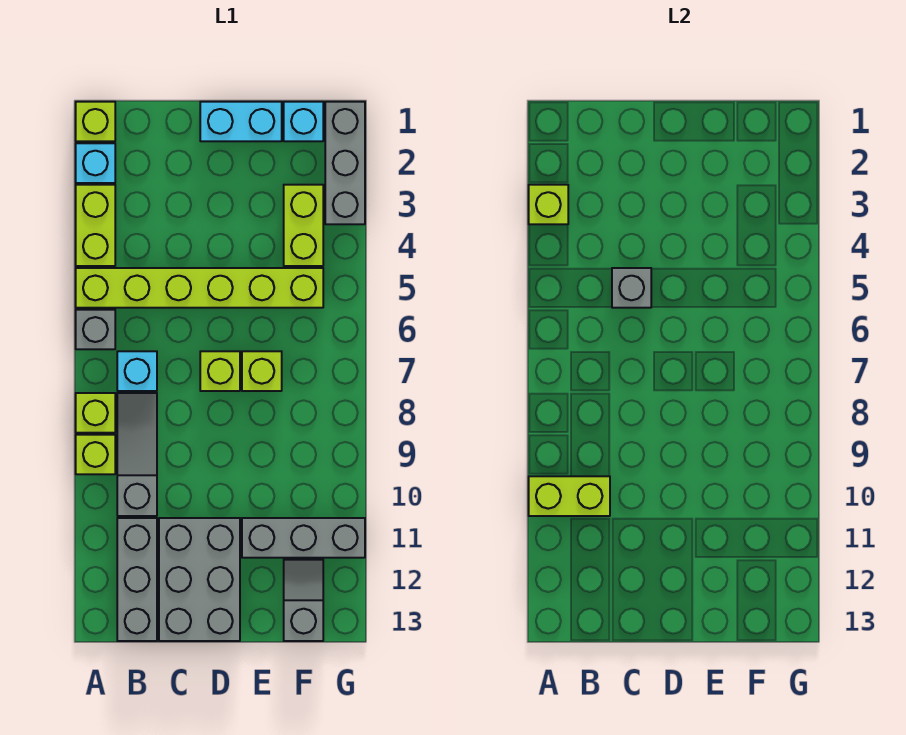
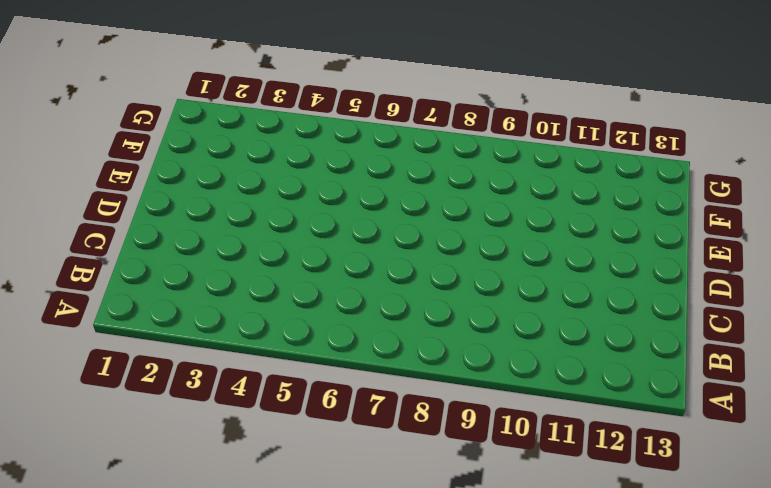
none -> lime brick A1 level 1
none -> cyan brick A2 level 1
none -> lime brick A3:A4 level 1

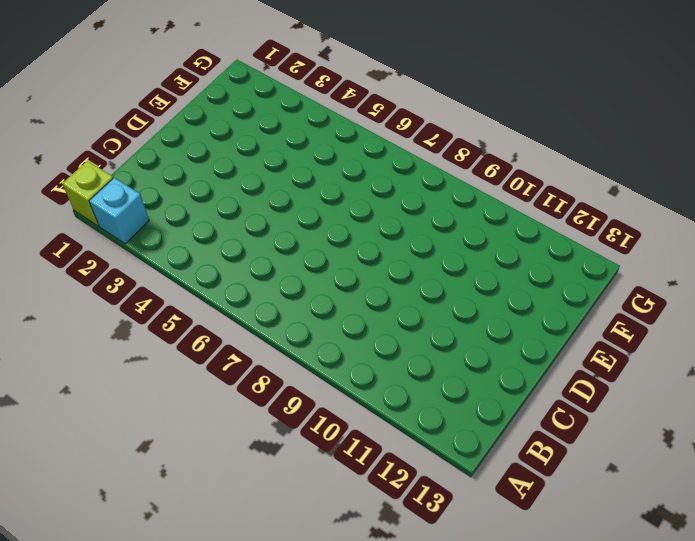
none -> lime brick A3:A4 level 1
none -> lime brick A5:F5 level 1
none -> grey brick A6 level 1

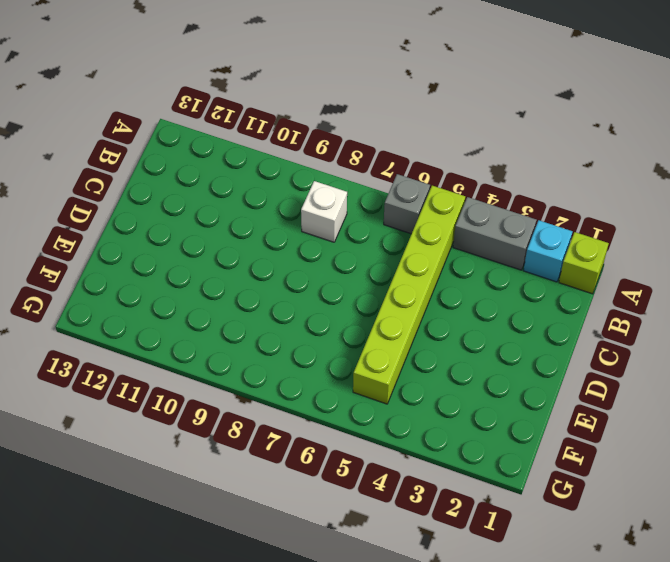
grey brick A3:A4 level 1 -> lime brick A3:A4 level 1
white brick B8 level 1 -> grey slope B8:B10 level 1 top 10
none -> lime brick A8 level 1
none -> lime brick A9 level 1
none -> cyan brick B7 level 1

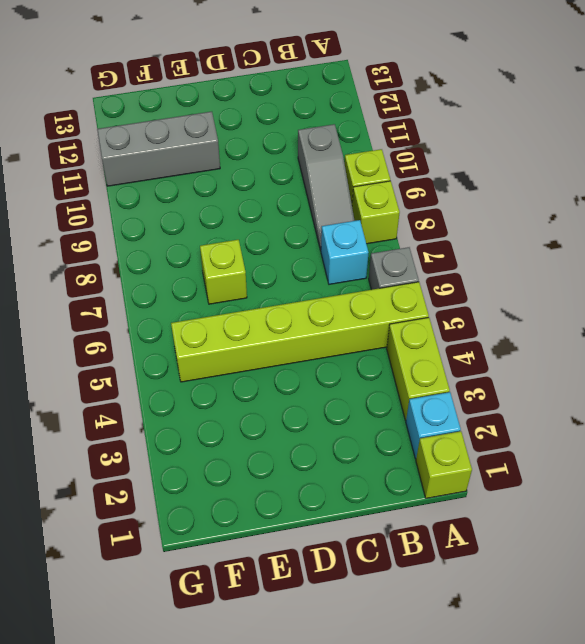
none -> grey brick B11:B13 level 1
none -> grey brick C11:D13 level 1
none -> cyan brick D1:E1 level 1

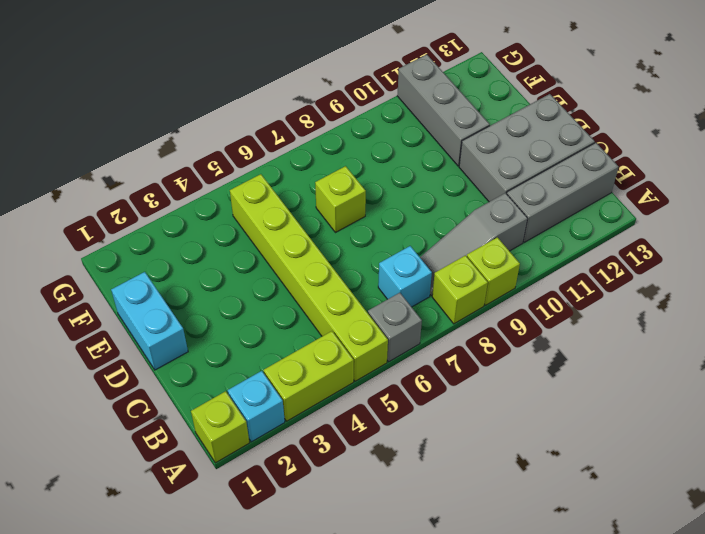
none -> lime brick D7 level 1
none -> cyan brick F1 level 1
none -> lime brick F3:F4 level 1

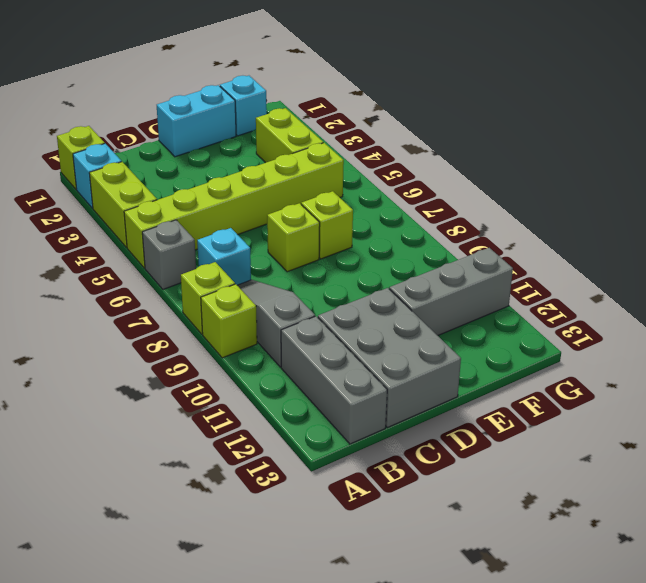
none -> grey slope F12:F13 level 1 top 13
none -> grey brick G1:G3 level 1
none -> lime brick A3 level 2

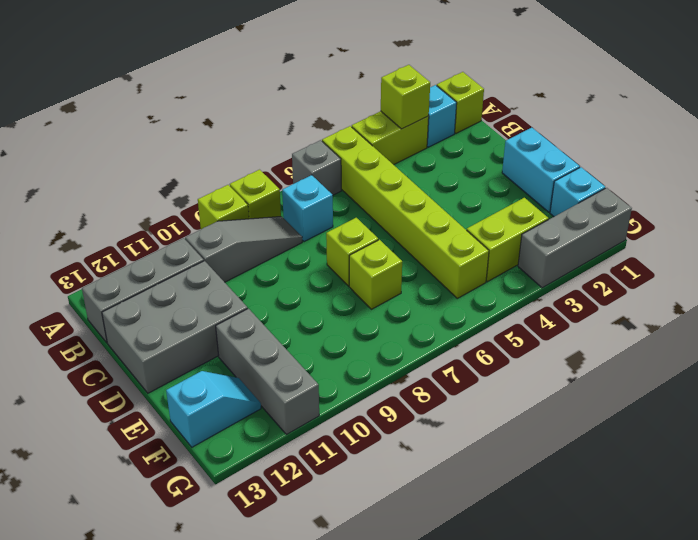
cyan slope F12:F13 level 1 top 13 -> grey slope F12:F13 level 1 top 13
none -> lime brick A10:B10 level 2
none -> grey brick C5 level 2

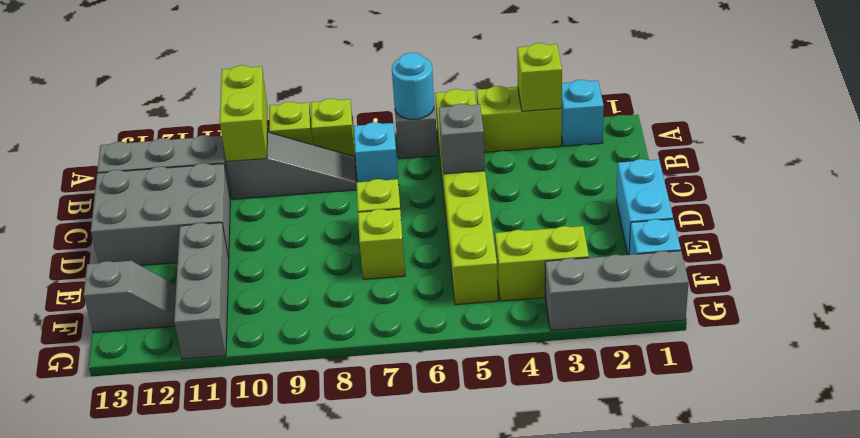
cyan round brick A6 level 2 -> none
none -> lime brick A1 level 1

